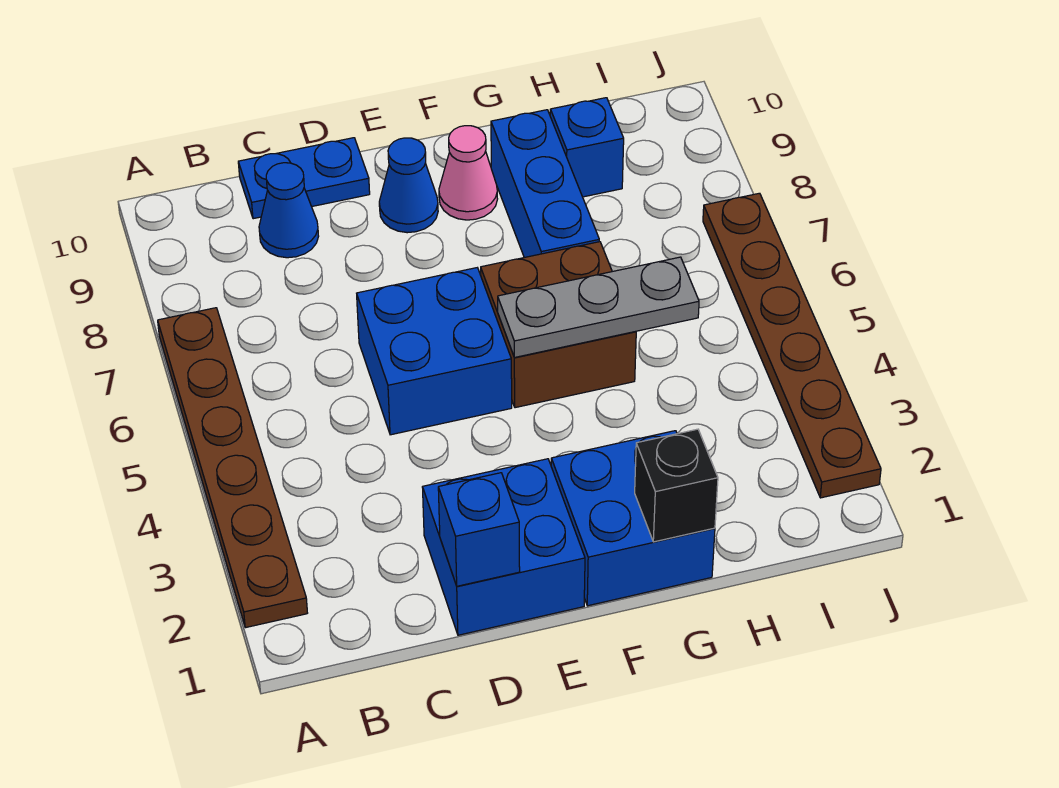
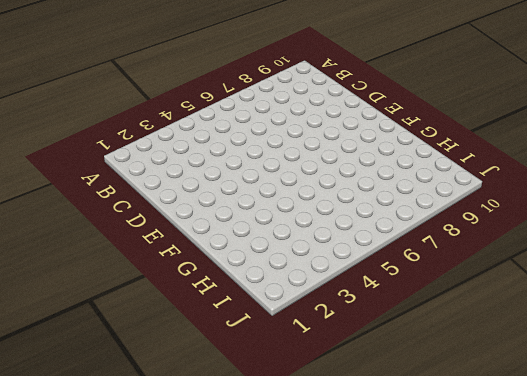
none -> brown plate A2:A7 level 1
none -> blue cone C9 level 1
none -> blue plate C10:D10 level 1

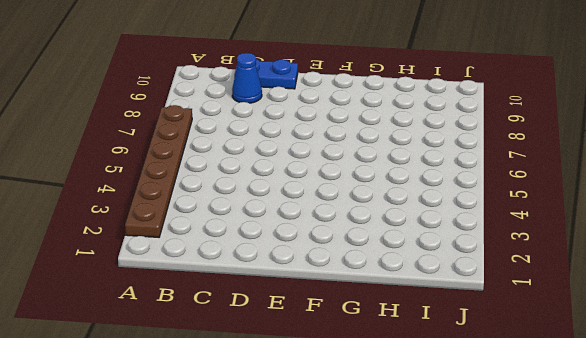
none -> blue brick D1:E2 level 1
none -> blue brick D5:E6 level 1
none -> blue cone E9 level 1

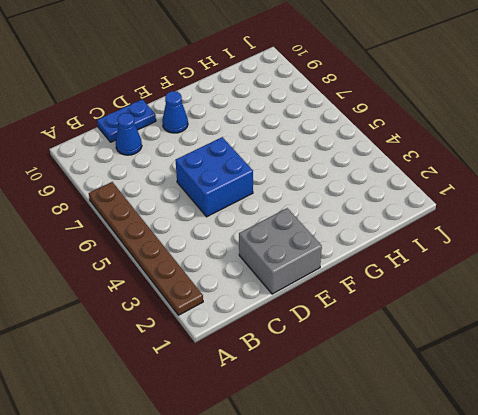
grey brick D1:E2 level 1 -> blue brick D1:E2 level 1
none -> blue brick F1:G2 level 1
none -> brown brick F5:G6 level 1
none -> pink cone F9 level 1

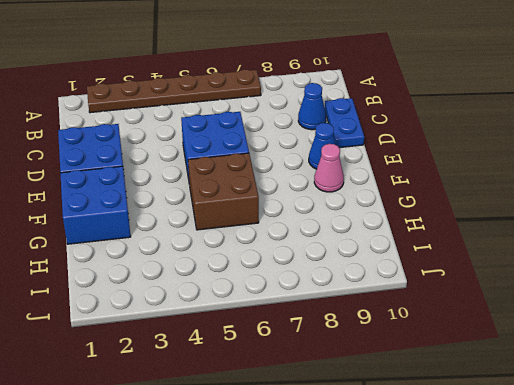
none -> blue brick G7:G9 level 1
none -> blue brick H9 level 1
none -> brown plate J2:J7 level 1

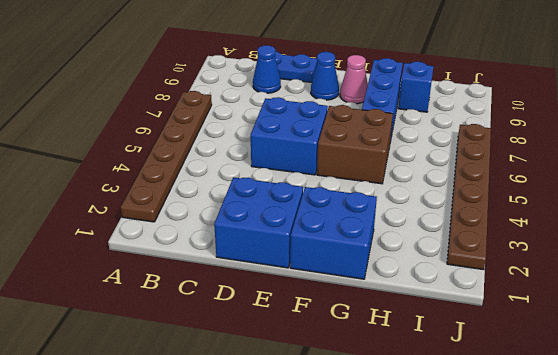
none -> blue brick D1 level 2
none -> grey plate F5:H5 level 2
none -> black brick G1 level 2

